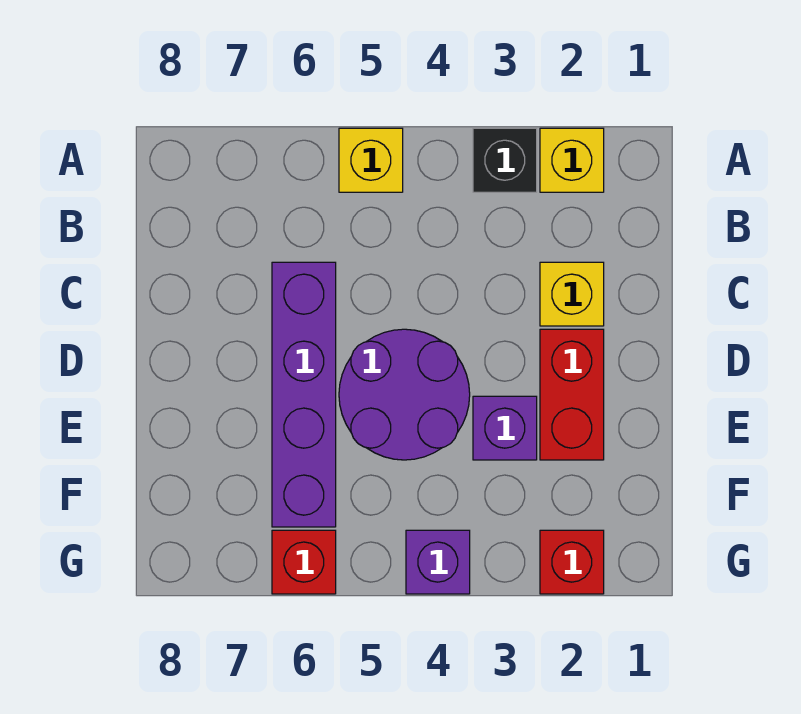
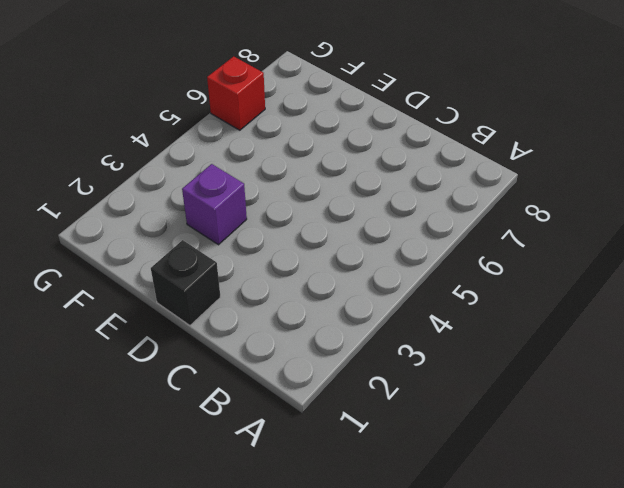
black brick D1 level 1 -> black brick A3 level 1
none -> yellow brick A2 level 1
none -> yellow brick A5 level 1

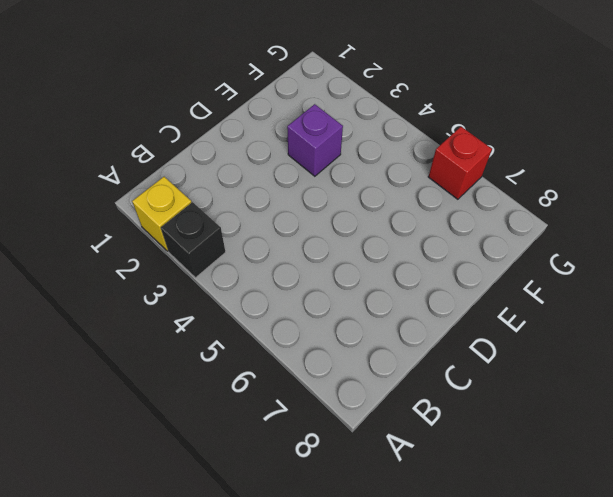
none -> yellow brick A5 level 1
none -> yellow brick C2 level 1

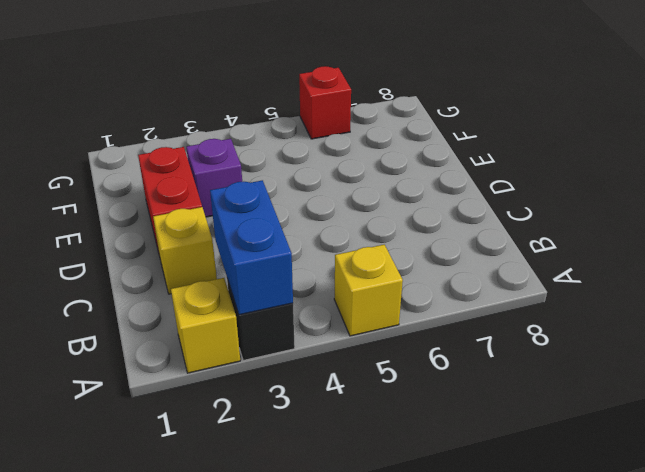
blue brick A3:B3 level 2 -> none
none -> purple brick C6:F6 level 1
none -> purple round brick D4:E5 level 1

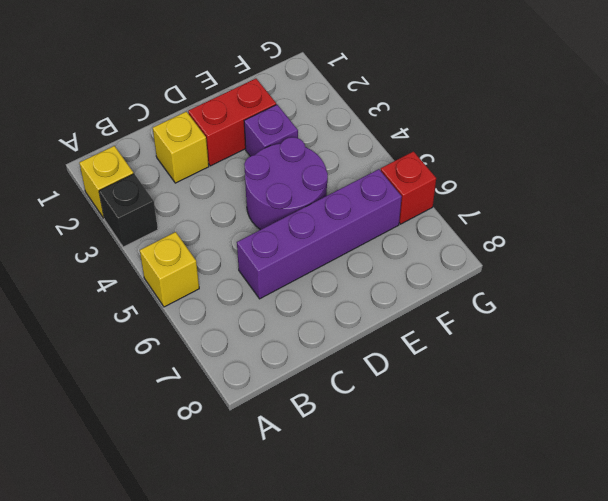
none -> red brick G2 level 1
none -> purple brick G4 level 1

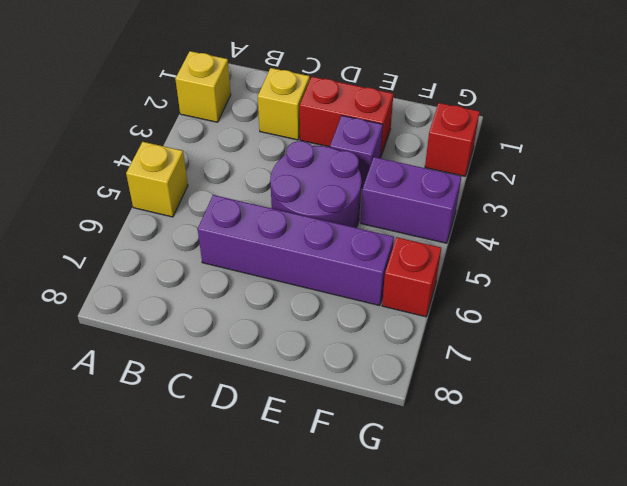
purple brick F4:G4 level 1 -> purple brick G4 level 1
none -> black brick A3 level 1

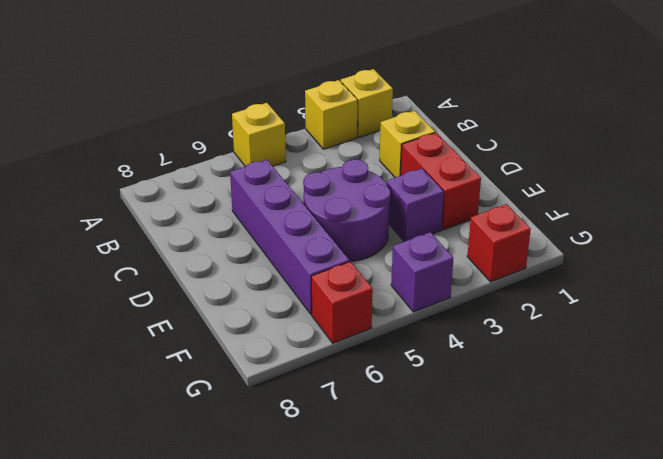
yellow brick A3 level 1 -> black brick A3 level 1

